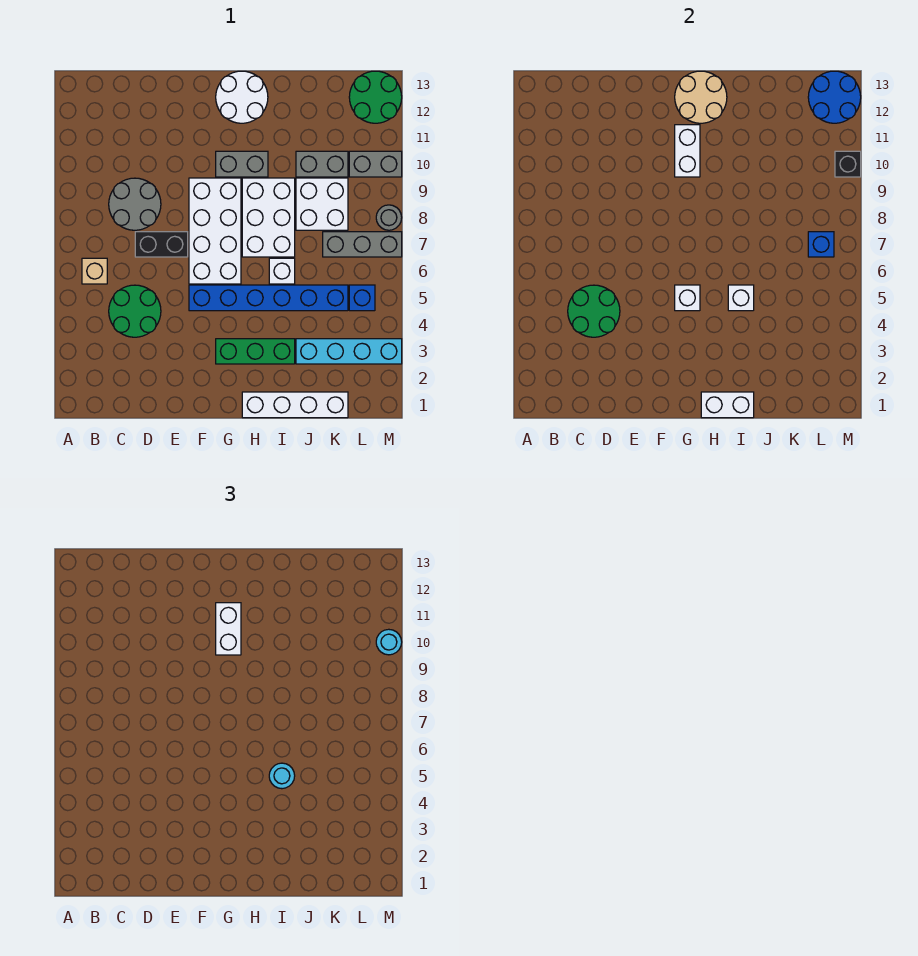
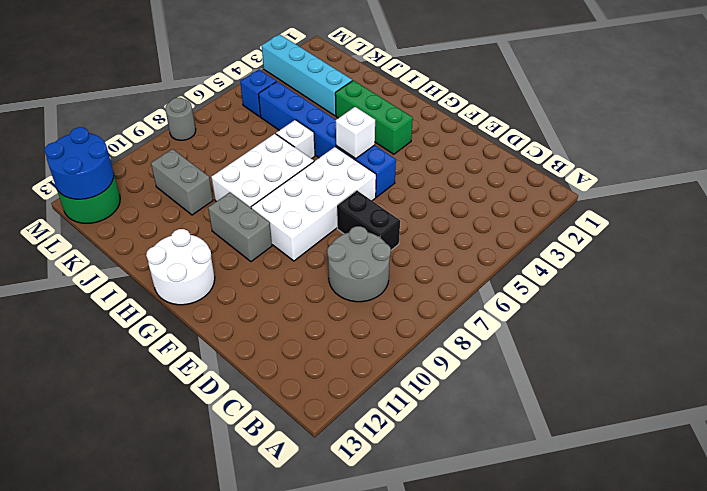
none -> tan brick B6 level 1
none -> green round brick C4:D5 level 1
none -> white brick H1:K1 level 1
none -> white brick J8:K9 level 1

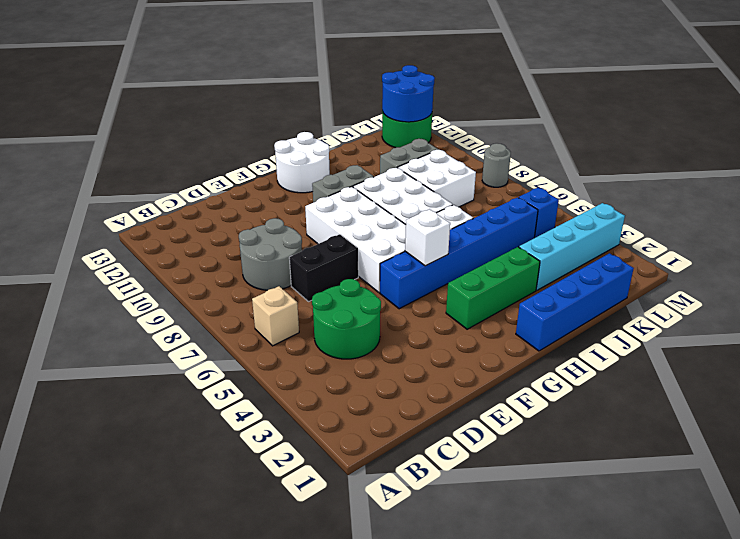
blue brick H1:K1 level 1 -> white brick H1:K1 level 1
none -> grey brick K7:M7 level 1
none -> grey brick L10:M10 level 1
none -> green round brick C4:D5 level 2
none -> white brick G10:G11 level 2

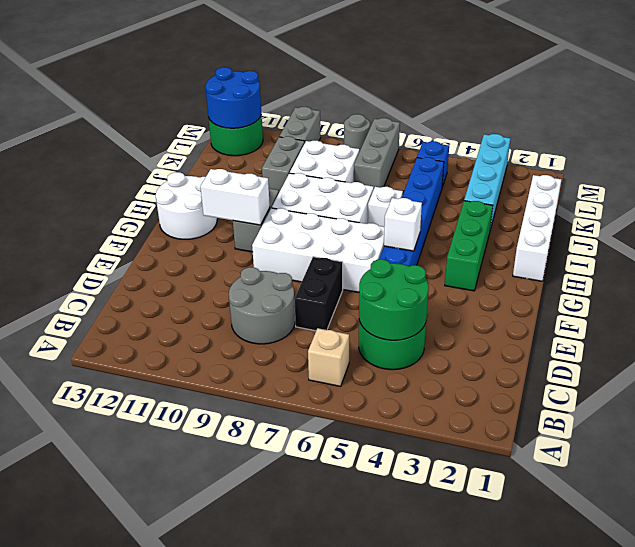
none -> tan round brick G12:H13 level 2
none -> white brick H1:I1 level 2
none -> white brick I5 level 2
none -> blue brick L7 level 2

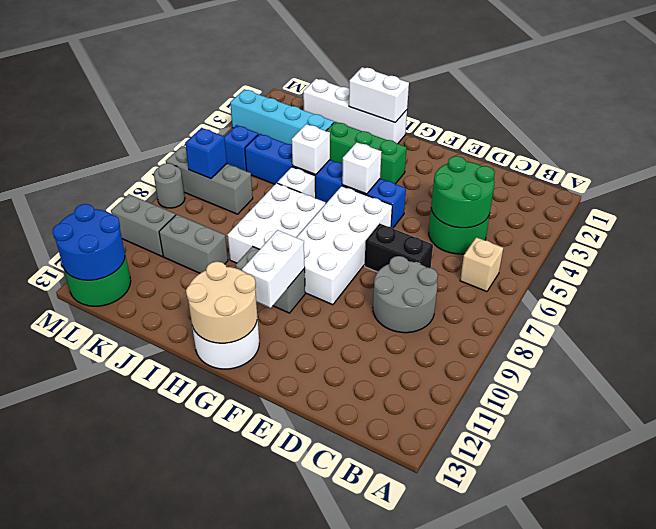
none -> white brick J8:K9 level 1
none -> black brick M10 level 2
none -> white brick G10:G11 level 3
none -> cyan round brick I5 level 3

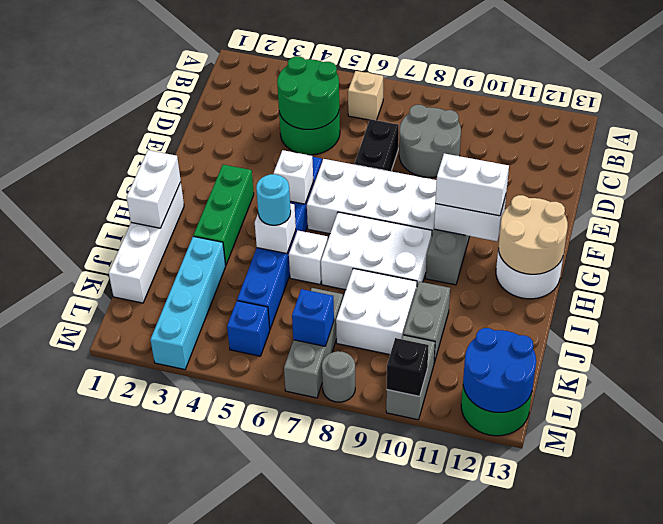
none -> cyan round brick M10 level 3

